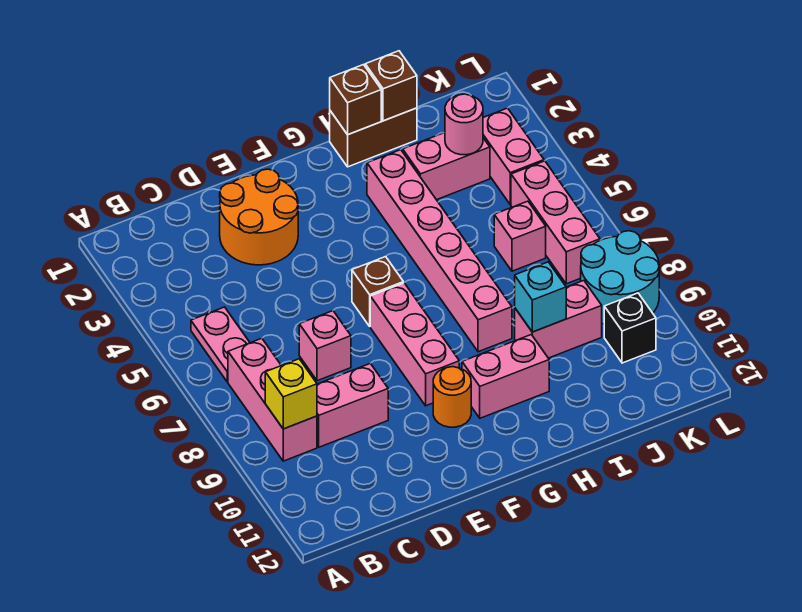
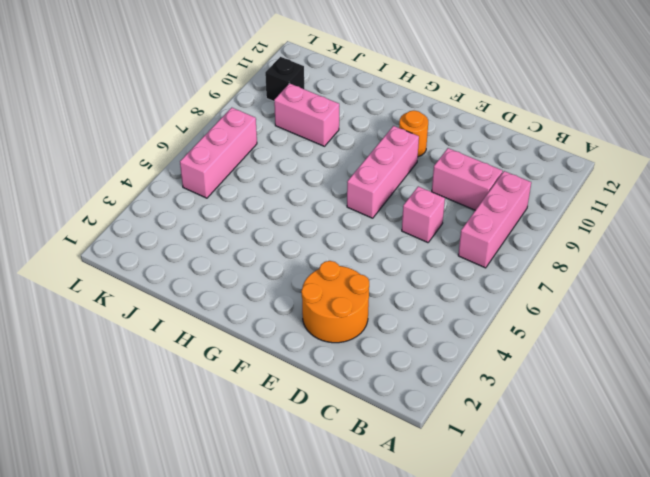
none -> pink plate B5:B6 level 1
none -> brown brick F6 level 1
none -> pink brick G10:H10 level 1

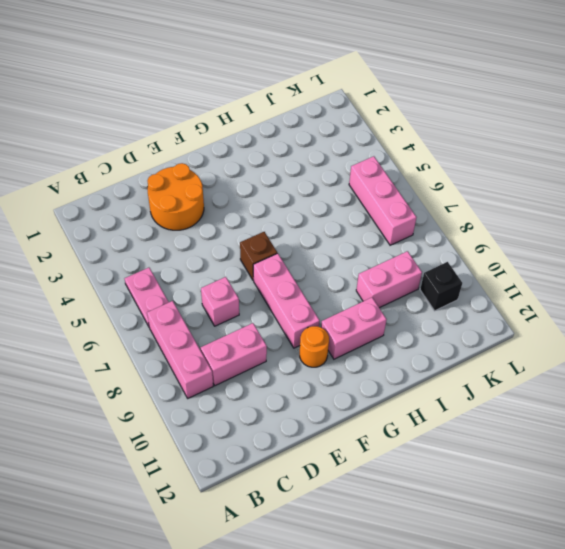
none -> brown brick H1:I1 level 1
none -> pink brick H3:H8 level 1
none -> pink brick I3:J3 level 1

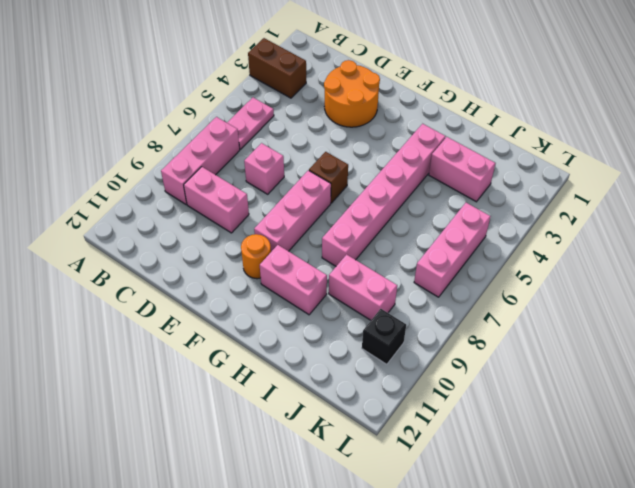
brown brick A3:B3 level 1 -> brown brick H1:I1 level 1
none -> pink brick J6 level 1
none -> pink brick K3:K4 level 1
none -> cyan round brick K8:L9 level 1

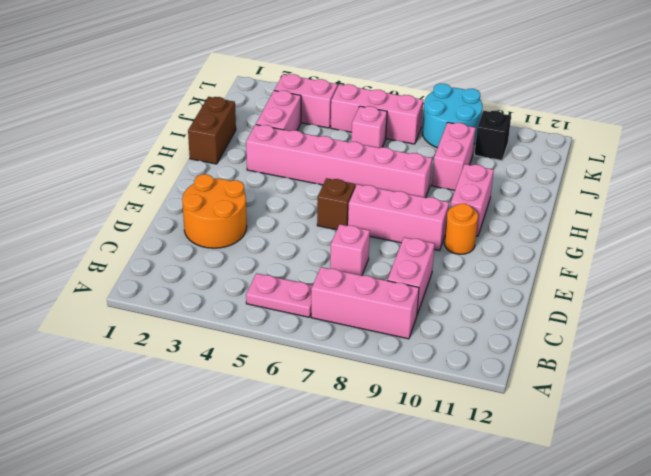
none -> yellow brick B9 level 2
none -> brown brick H1 level 2
none -> brown brick I1 level 2

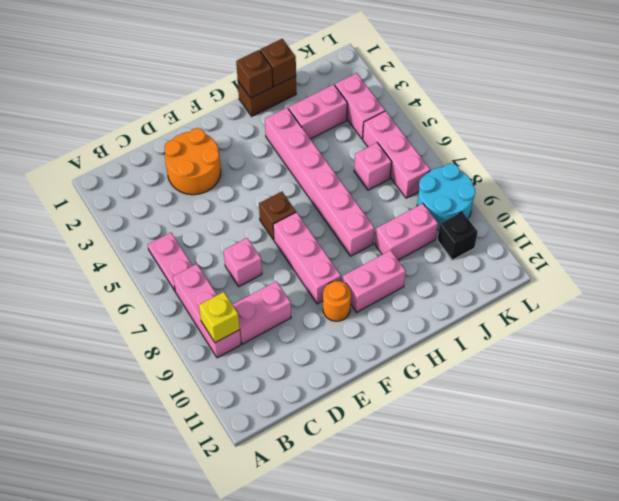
none -> cyan brick I9 level 2
none -> pink round brick J3 level 2

